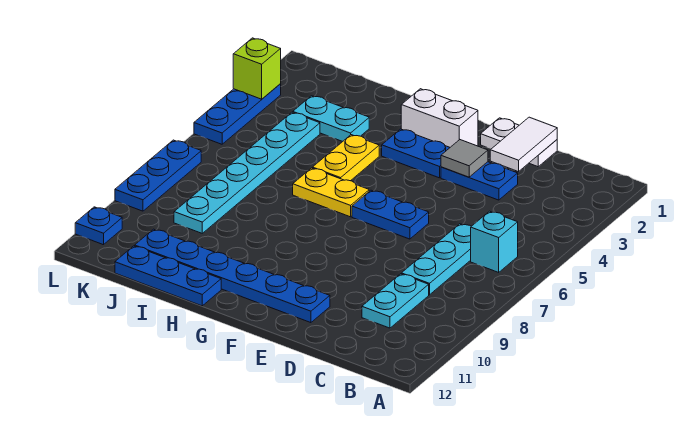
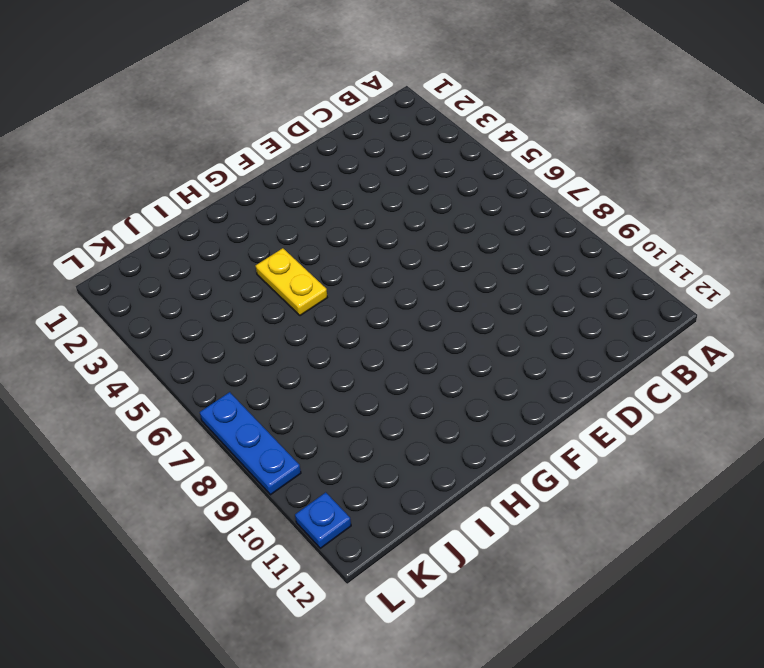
none -> cyan brick B6 level 1
none -> cyan plate C6:C8 level 1
none -> cyan plate C9:C10 level 1

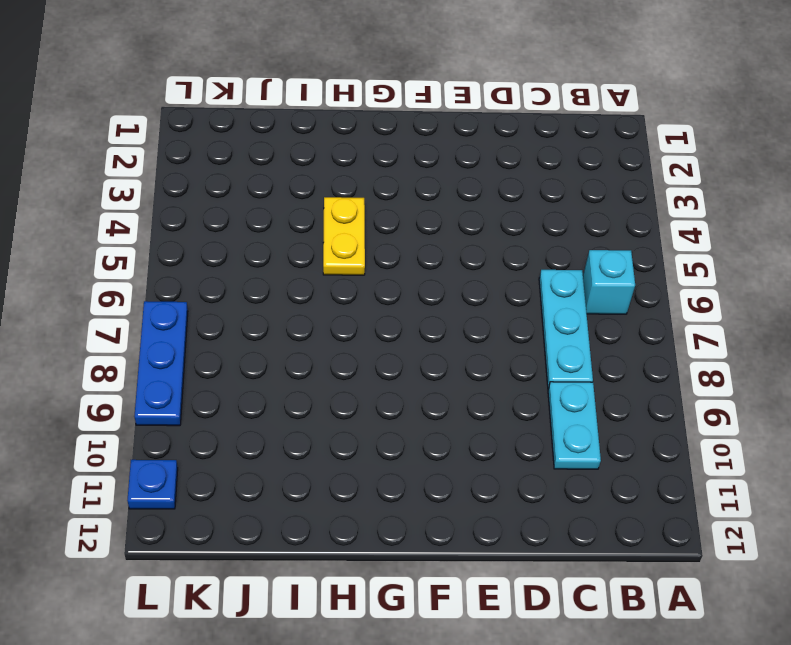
none -> white plate D1:E1 level 1
none -> blue plate D3:E3 level 1
none -> blue plate E6:F6 level 1

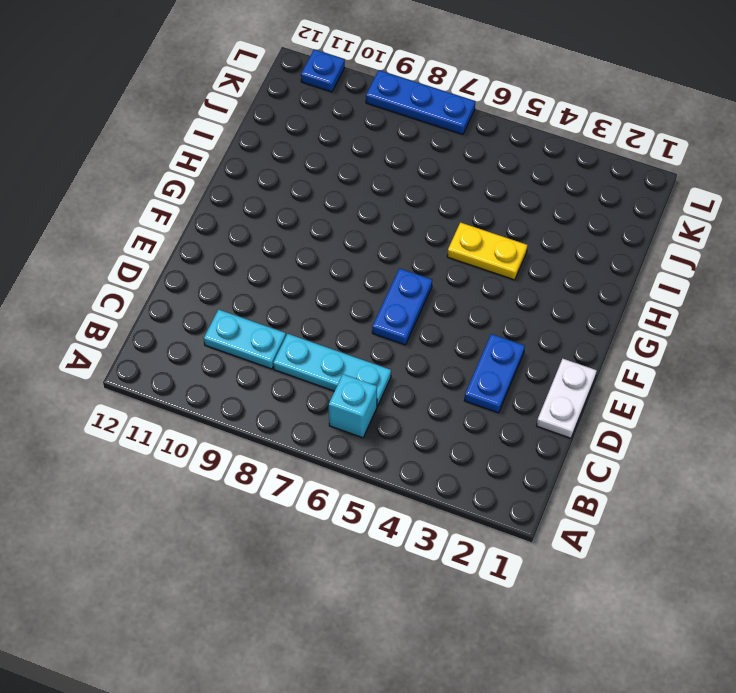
none -> blue plate E11:J11 level 1
none -> white brick F2:G2 level 1
none -> blue plate F3:G3 level 1

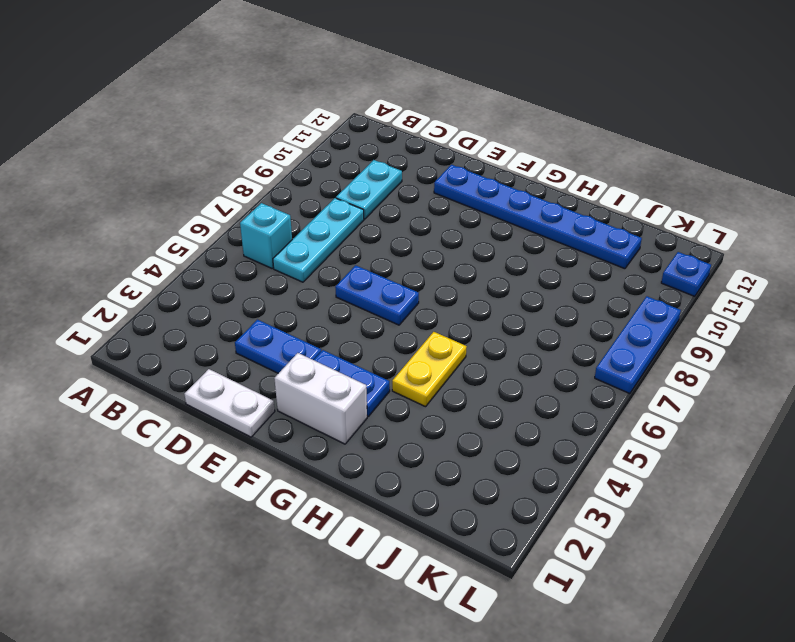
none -> yellow plate G6:H6 level 1
none -> blue plate H12:J12 level 1
none -> cyan plate I3:J3 level 1

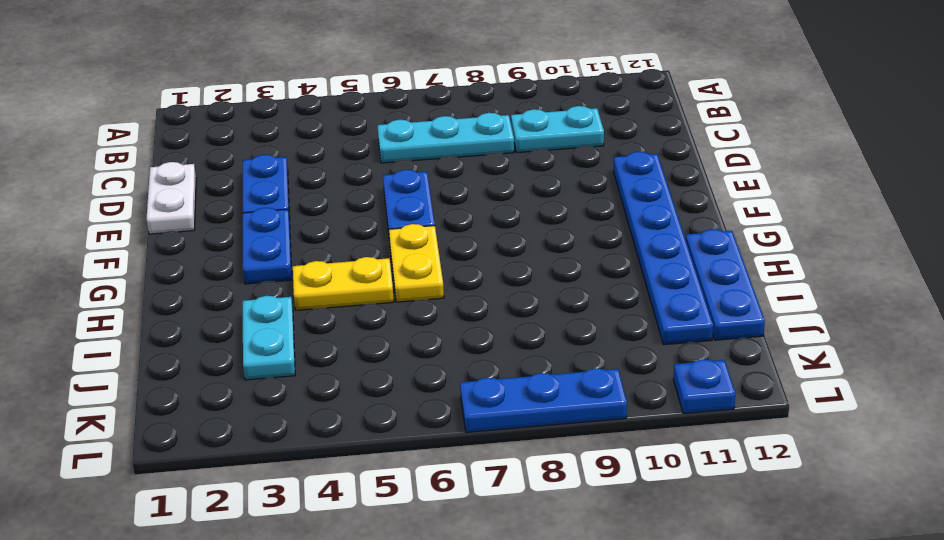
none -> cyan brick B6 level 1
none -> white brick F2:G2 level 1
none -> cyan plate J4:J9 level 1

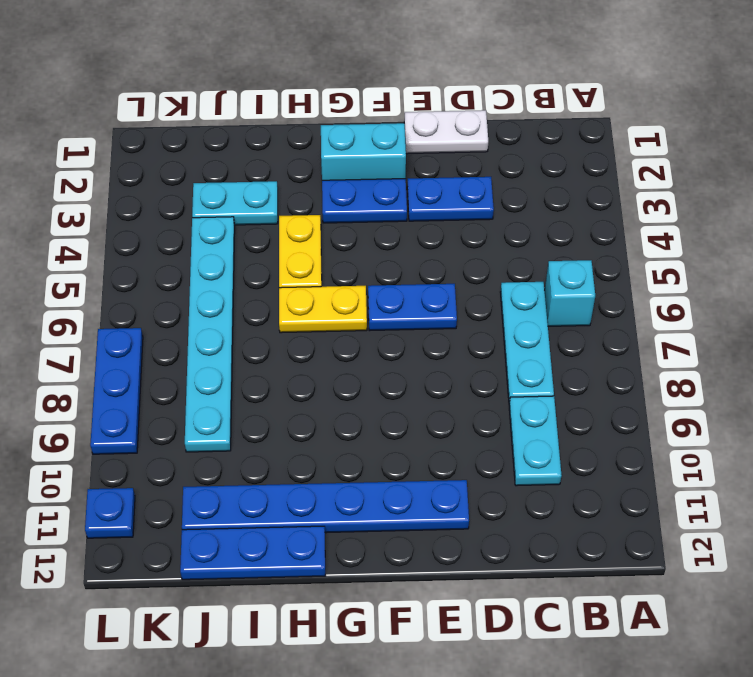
cyan brick F2:G2 level 1 -> white brick F2:G2 level 1
none -> blue plate L3:L5 level 1
none -> white tile D1:D2 level 2
none -> grey tile E3 level 2

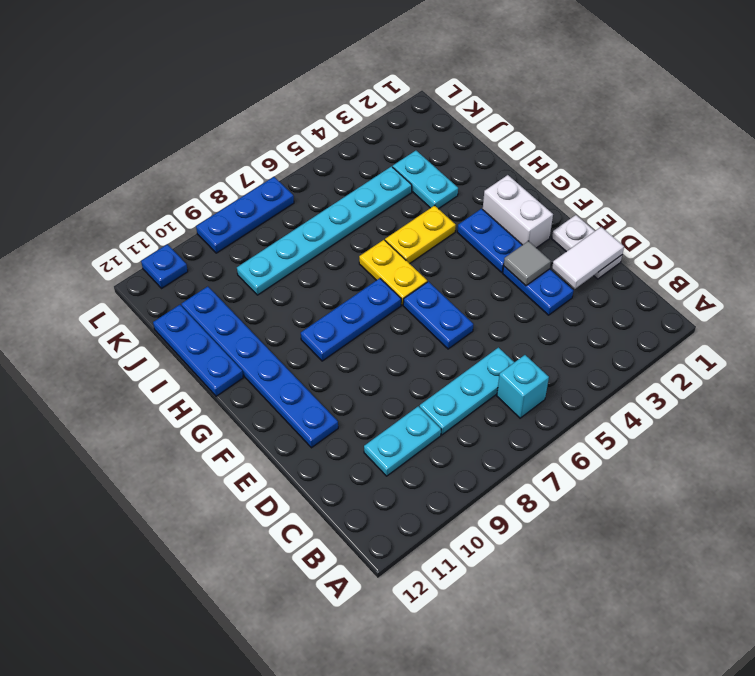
blue plate G7:G9 level 1 -> blue plate L3:L5 level 1
none -> lime brick L3 level 2

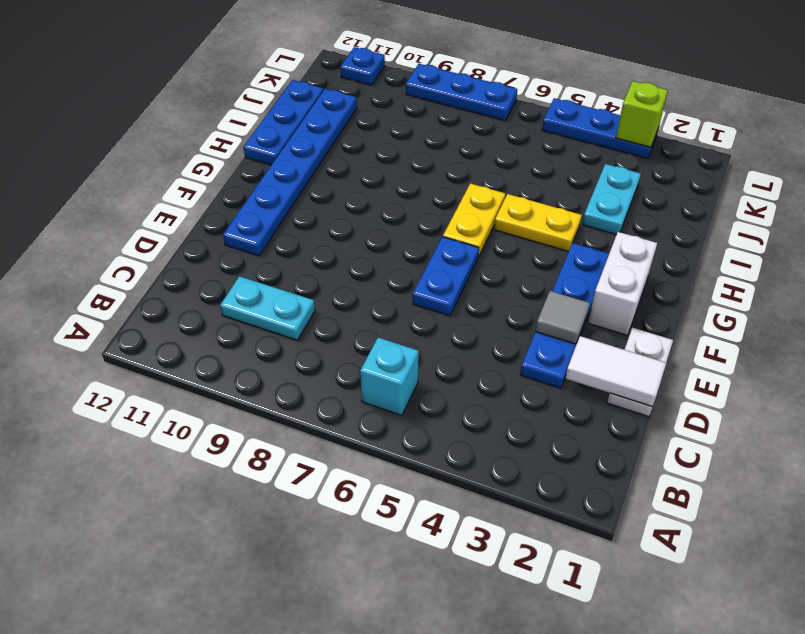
none -> cyan plate C6:C8 level 1
none -> cyan plate J4:J9 level 1

